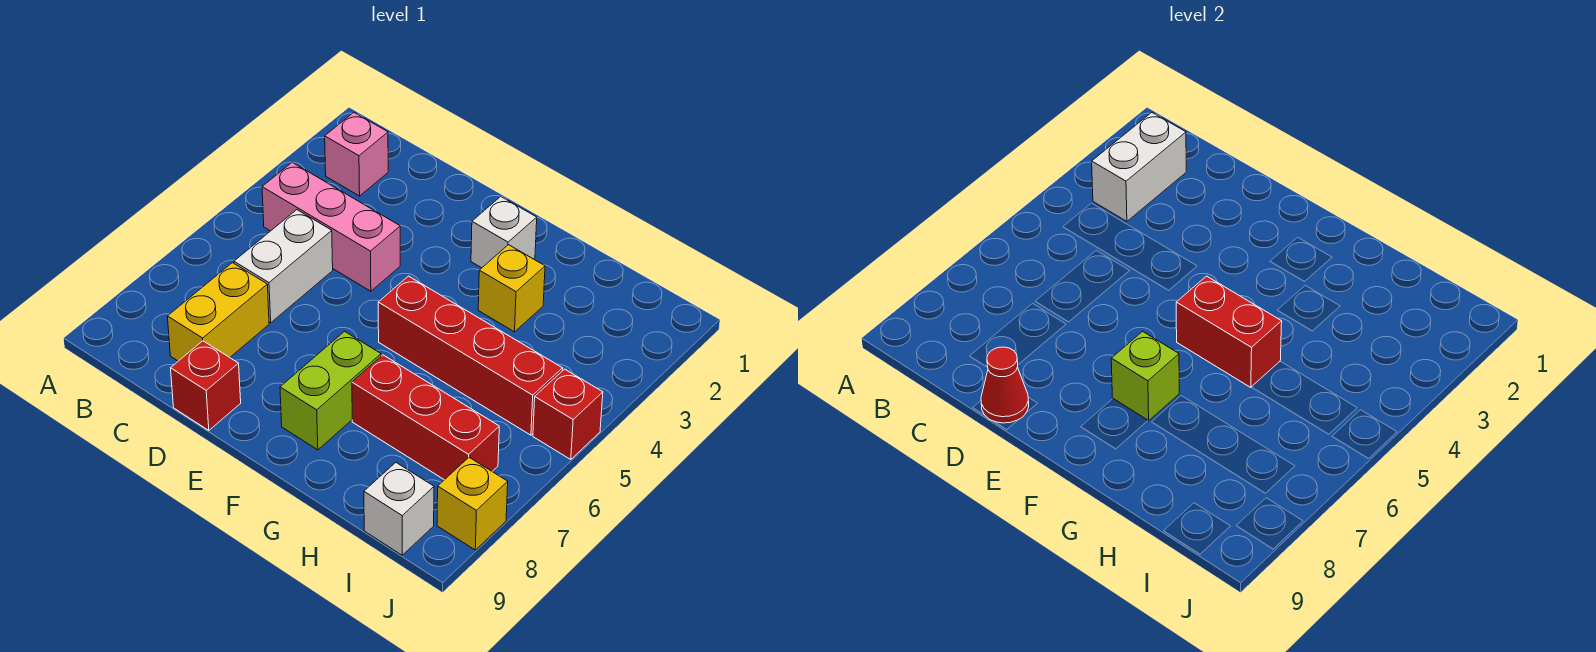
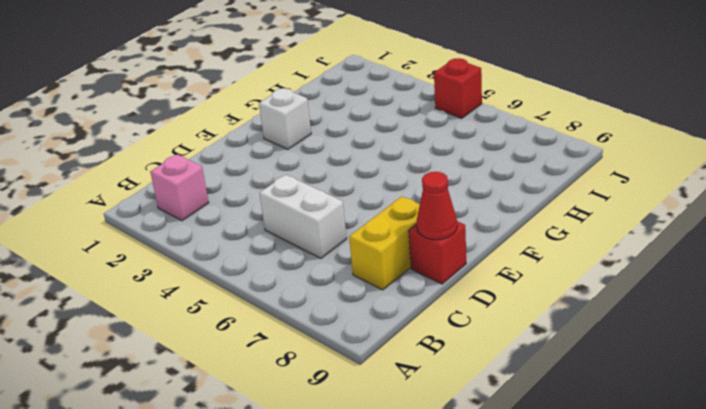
yellow brick C8:D8 level 1 -> yellow brick C7:C8 level 1
none -> pink brick B4:D4 level 1
none -> red brick F5:I5 level 1
none -> lime brick F7:F8 level 1

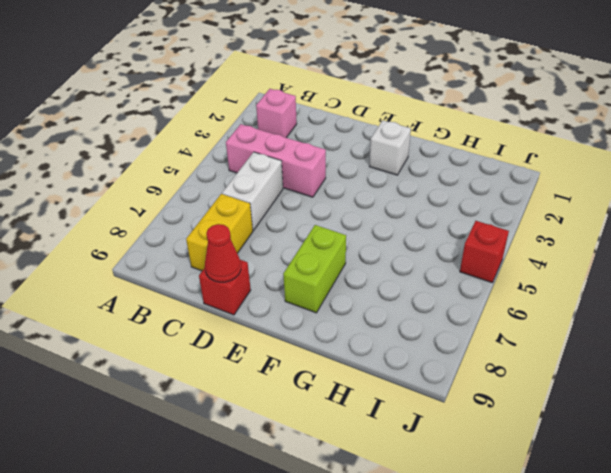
none -> red brick F5:I5 level 1
none -> yellow brick G3 level 1
none -> red brick G7:I7 level 1

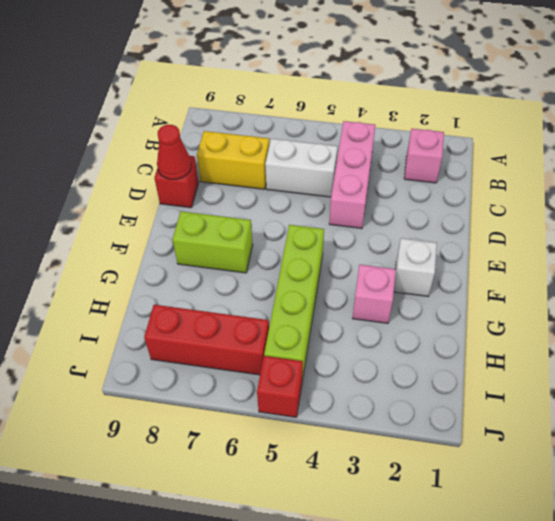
lime brick F5:I5 level 1 -> red brick F5:I5 level 1
pink brick G3 level 1 -> yellow brick G3 level 1
red brick I6:I8 level 1 -> red brick G7:I7 level 1
none -> white brick I9 level 1
none -> yellow brick J8 level 1
none -> white brick B2:B3 level 2

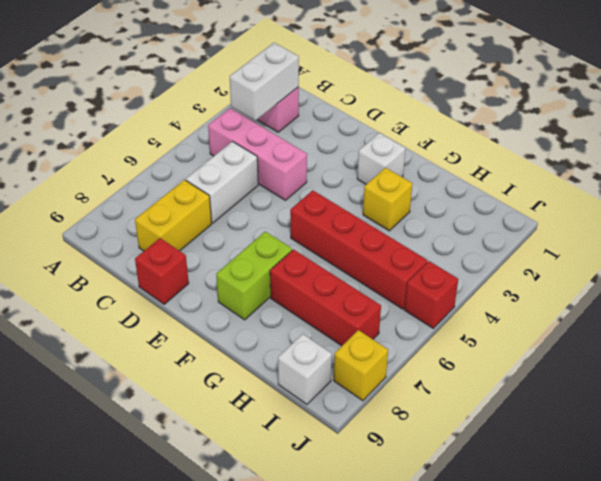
none -> red cone D9 level 2
none -> red brick F5:G5 level 2
none -> lime brick F7 level 2

